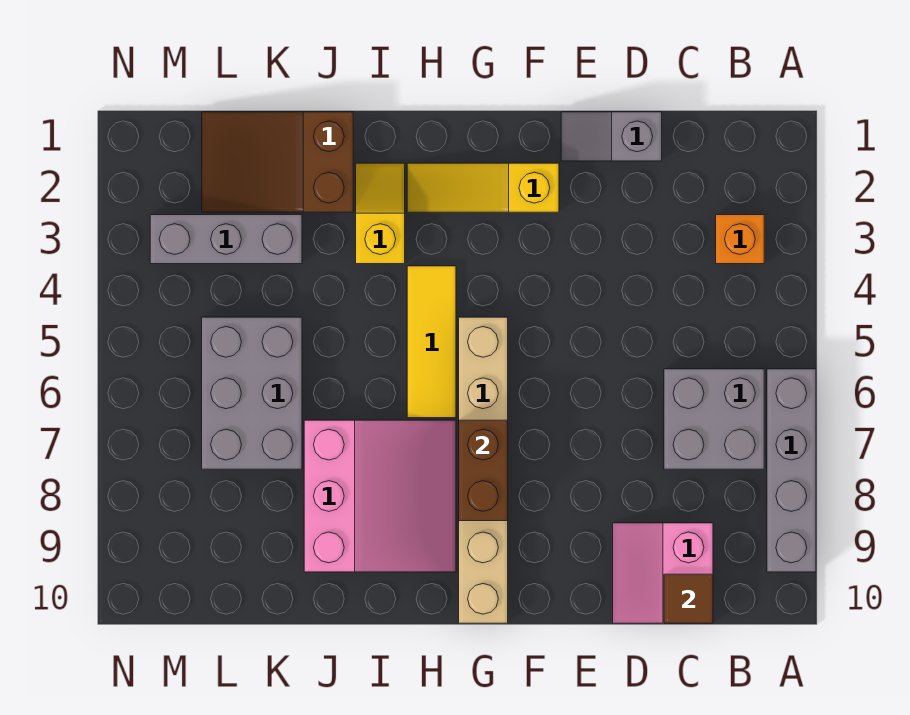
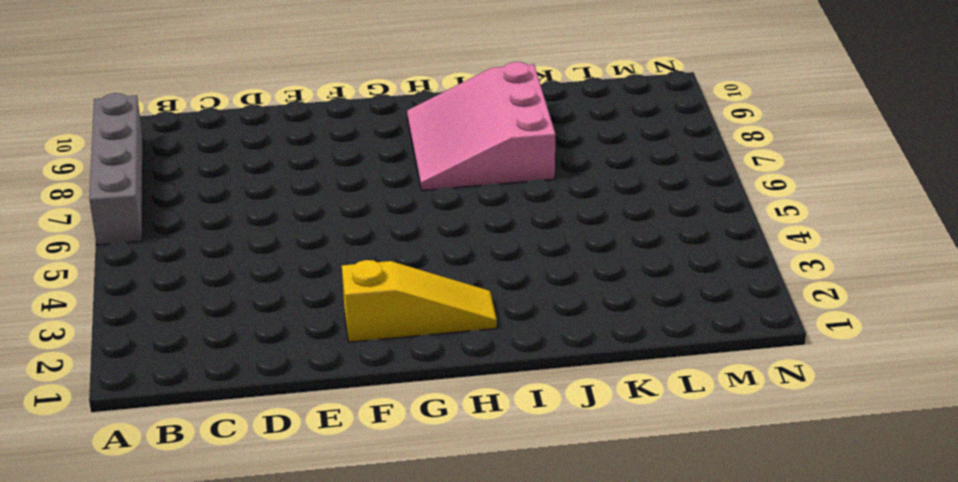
none -> orange brick B3 level 1
none -> grey brick B6:C7 level 1
none -> pink slope C9:D10 level 1 top C

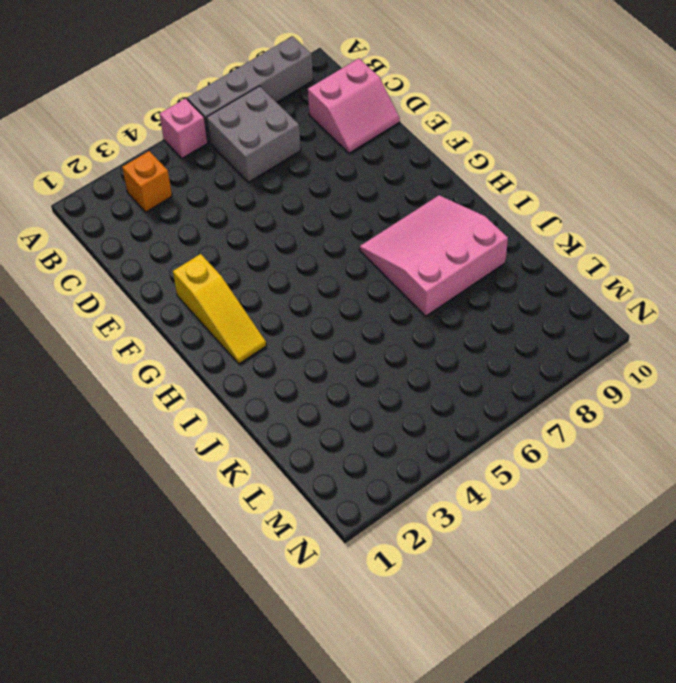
pink brick A5 level 1 -> none
none -> grey slope D1:E1 level 1 top D
none -> tan brick G5:G10 level 1
none -> yellow tile H4:H6 level 1

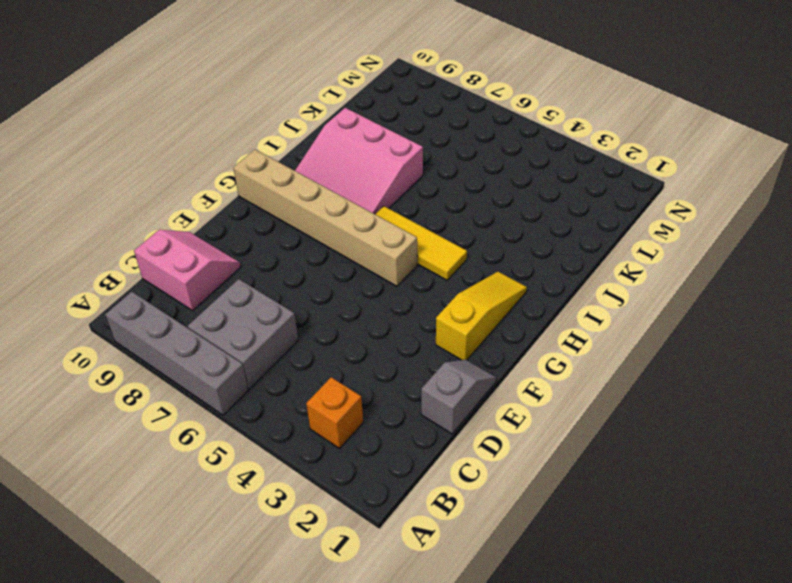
none -> yellow slope I2:I3 level 1 top 3
none -> brown slope J1:L2 level 1 top J
none -> grey brick K3:M3 level 1

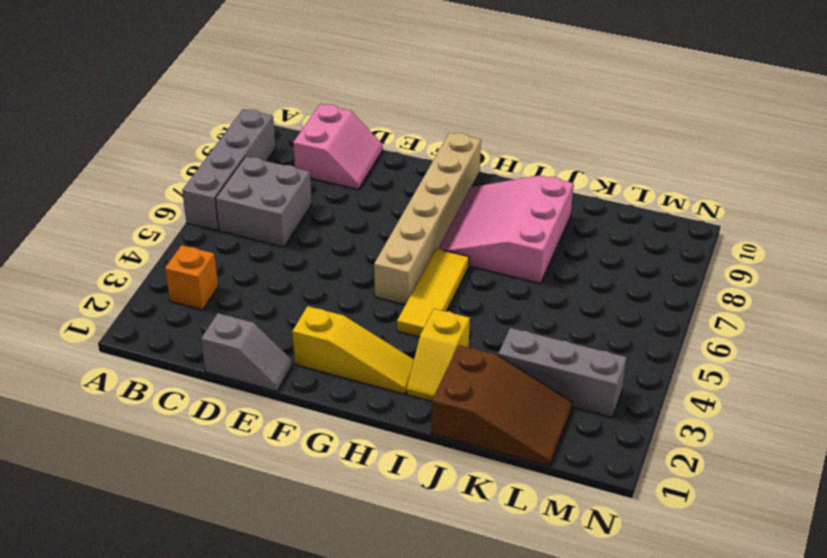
none -> grey brick K5:L7 level 1
none -> brown tile C10 level 2
none -> brown brick G7:G8 level 2

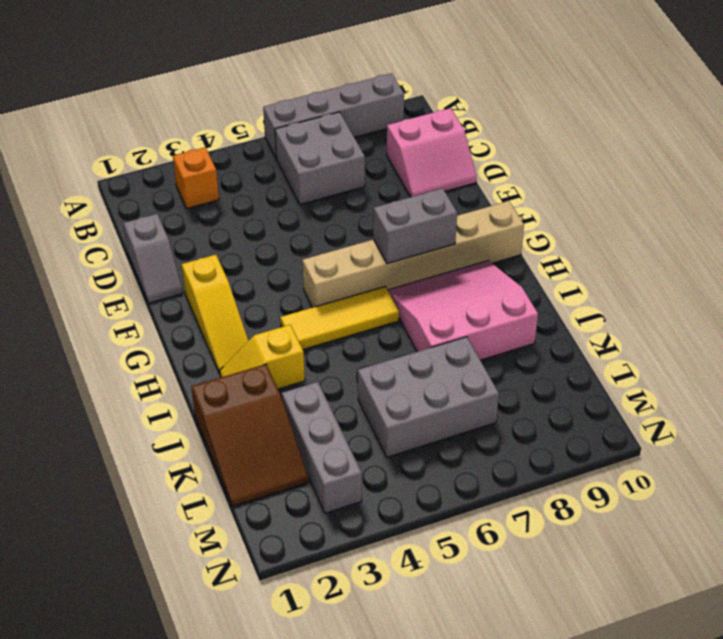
grey brick G7:G8 level 2 -> brown brick G7:G8 level 2
none -> brown tile C10 level 2

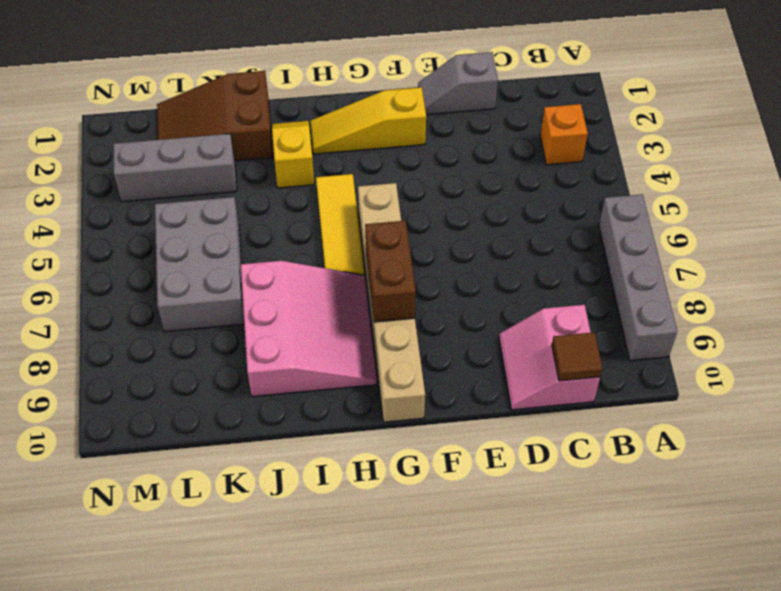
none -> grey brick B6:C7 level 1

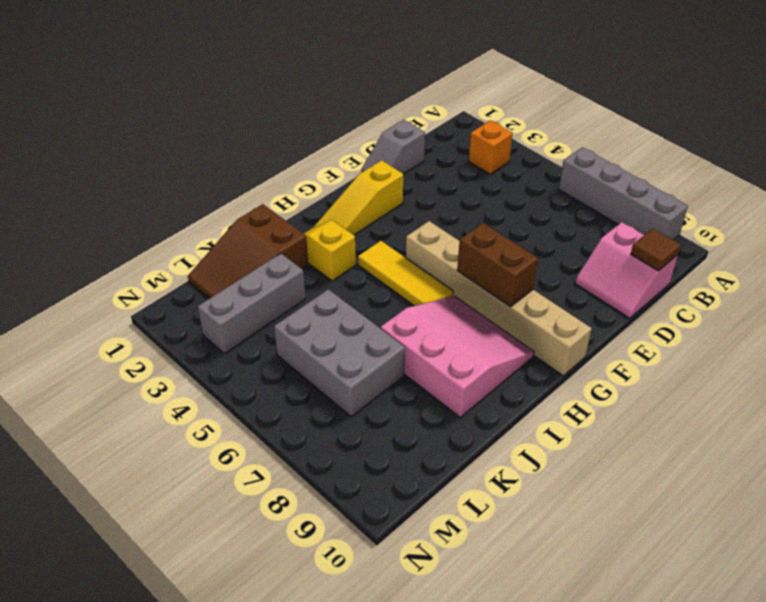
none -> grey brick B6:C7 level 1

